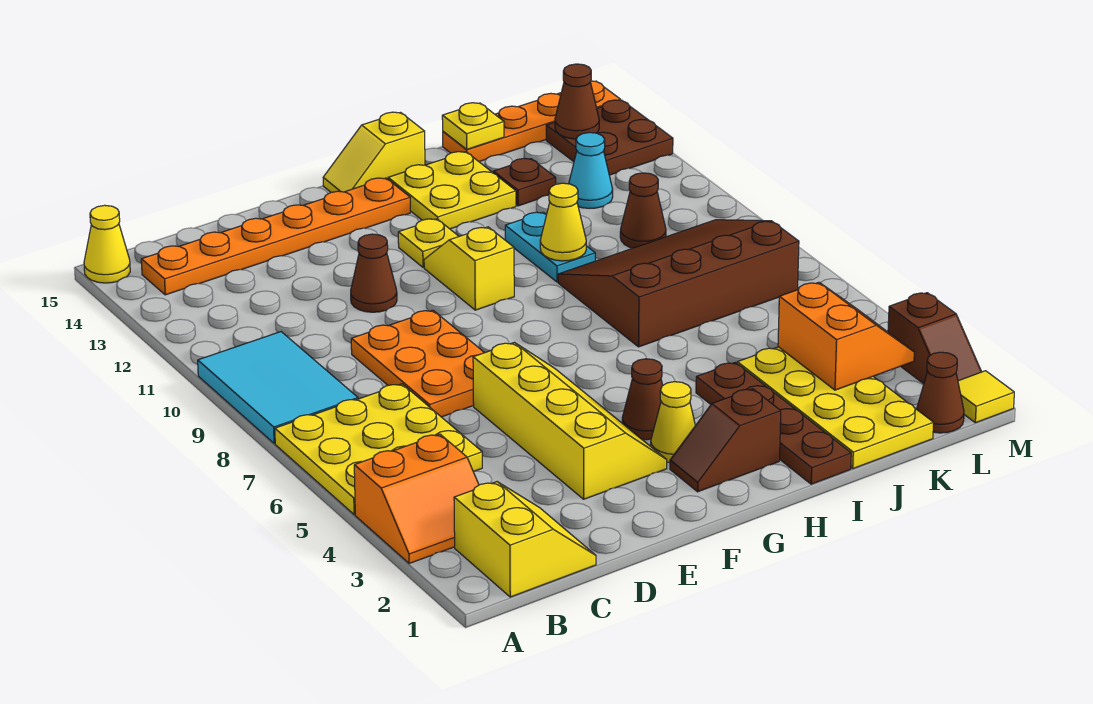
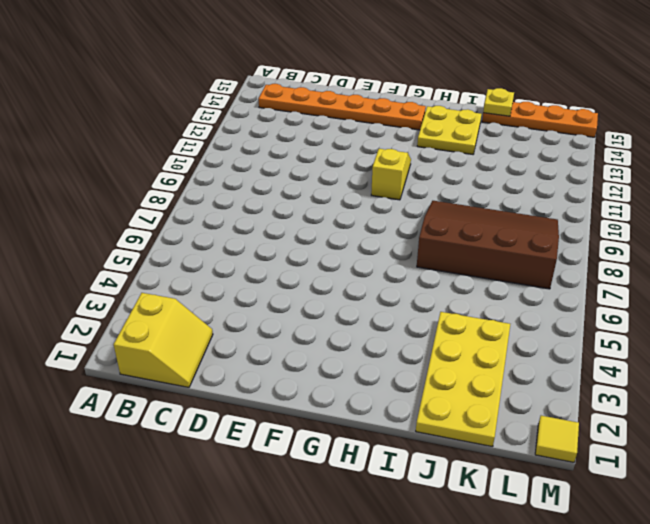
none -> orange slope A3:B4 level 1 top 4
none -> yellow plate A5:C7 level 1
none -> cyan tile A8:B10 level 1
none -> yellow cone A15 level 1

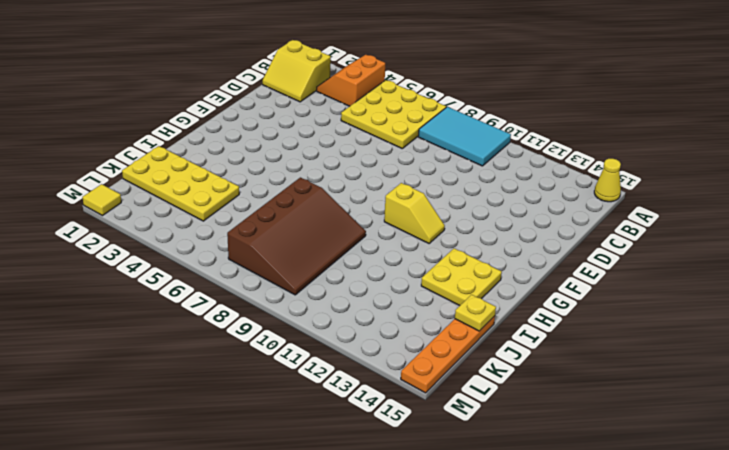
none -> orange plate B14:G14 level 1
none -> orange plate D7:E9 level 1
none -> yellow slope E3:F6 level 1 top E
none -> brown cone E11 level 1

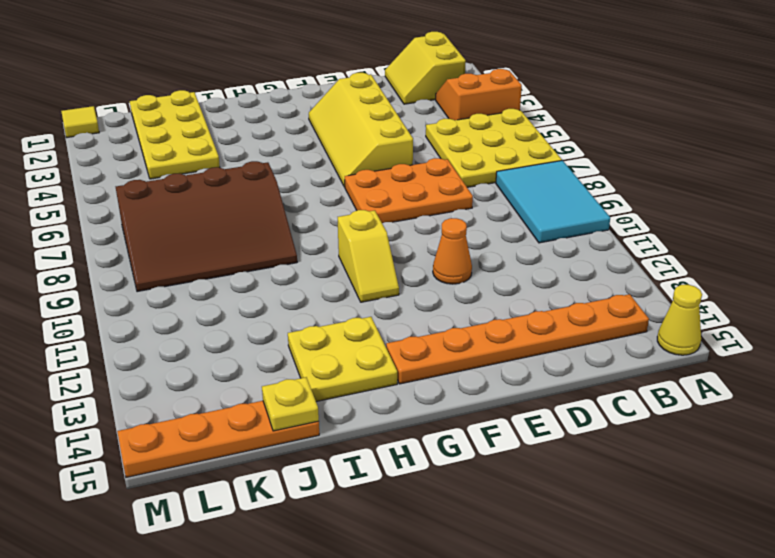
orange plate D7:F8 level 1 -> orange plate D7:E9 level 1
orange cone E11 level 1 -> brown cone E11 level 1
none -> brown slope G2:H2 level 1 top H
none -> yellow cone G3 level 1
none -> brown cone G4 level 1
none -> yellow plate G12 level 1

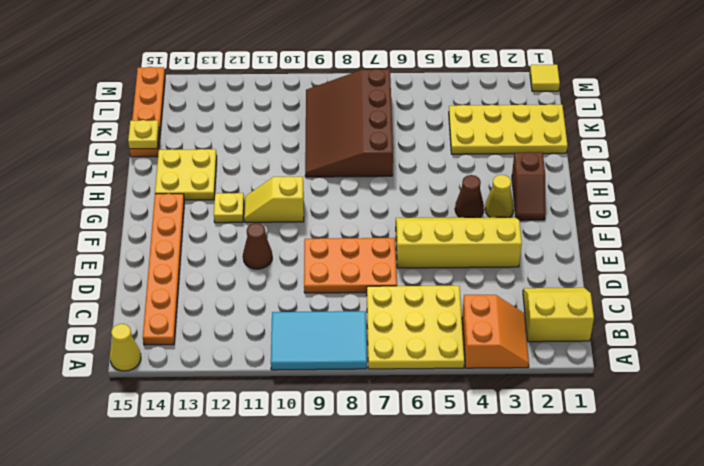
none -> yellow slope G15:H15 level 1 top H
none -> brown plate I1:I4 level 1
none -> cyan plate I10:I11 level 1
none -> brown plate J13 level 1

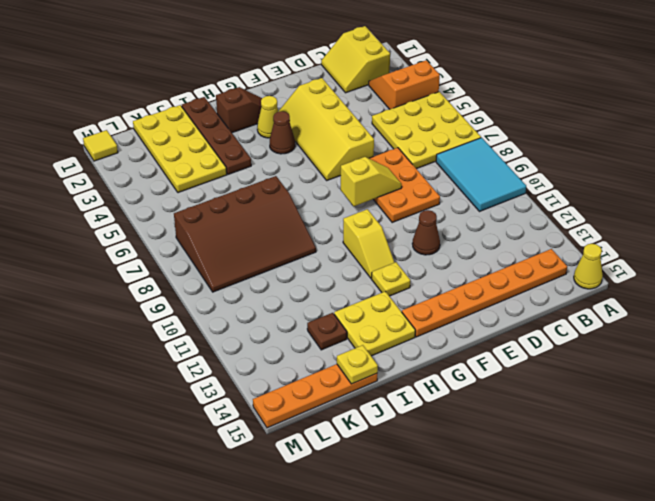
yellow slope E8:F8 level 2 top F -> yellow slope G15:H15 level 1 top H
none -> cyan plate I10:I11 level 1
none -> brown cone K10 level 1
none -> cyan cone K12 level 1
none -> brown cone L1 level 1

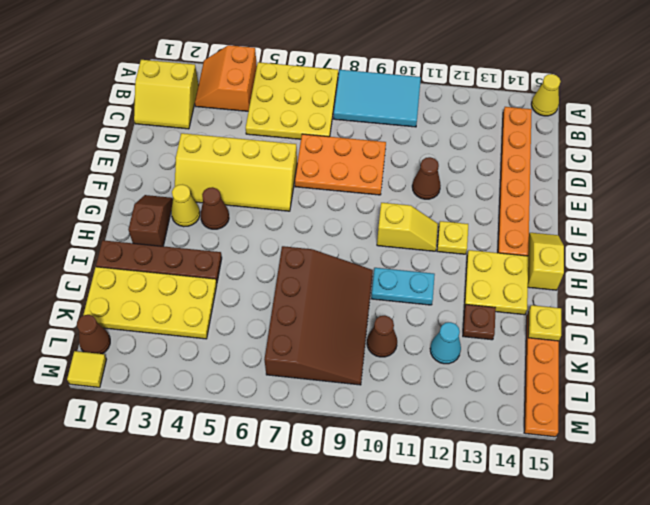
none -> brown plate L13:M14 level 1
none -> brown slope M2:M3 level 1 top 3
none -> yellow cone I10 level 2
none -> orange slope K3:L4 level 2 top K

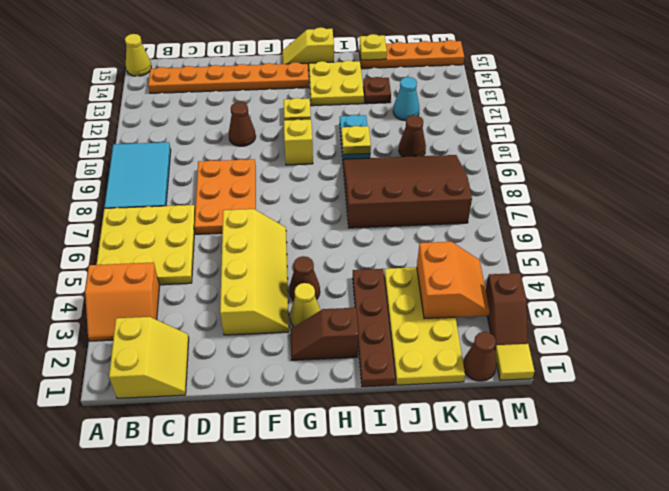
yellow plate I10 level 2 -> yellow cone I10 level 2
none -> brown plate L13:M14 level 1
none -> brown cone L14 level 2

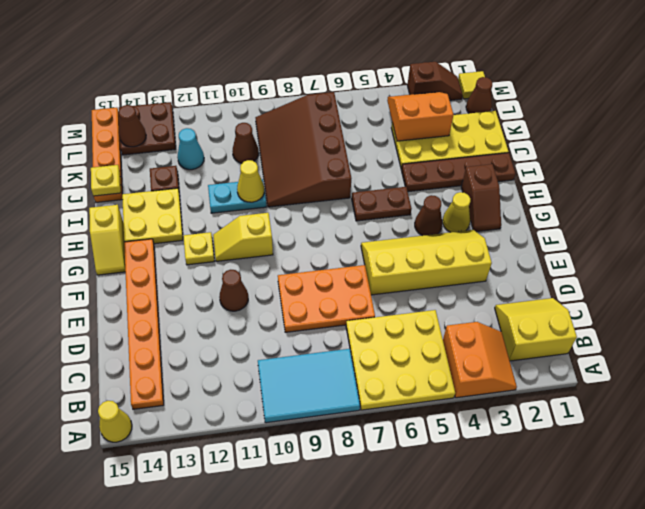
brown plate H5:H6 level 1 -> none

